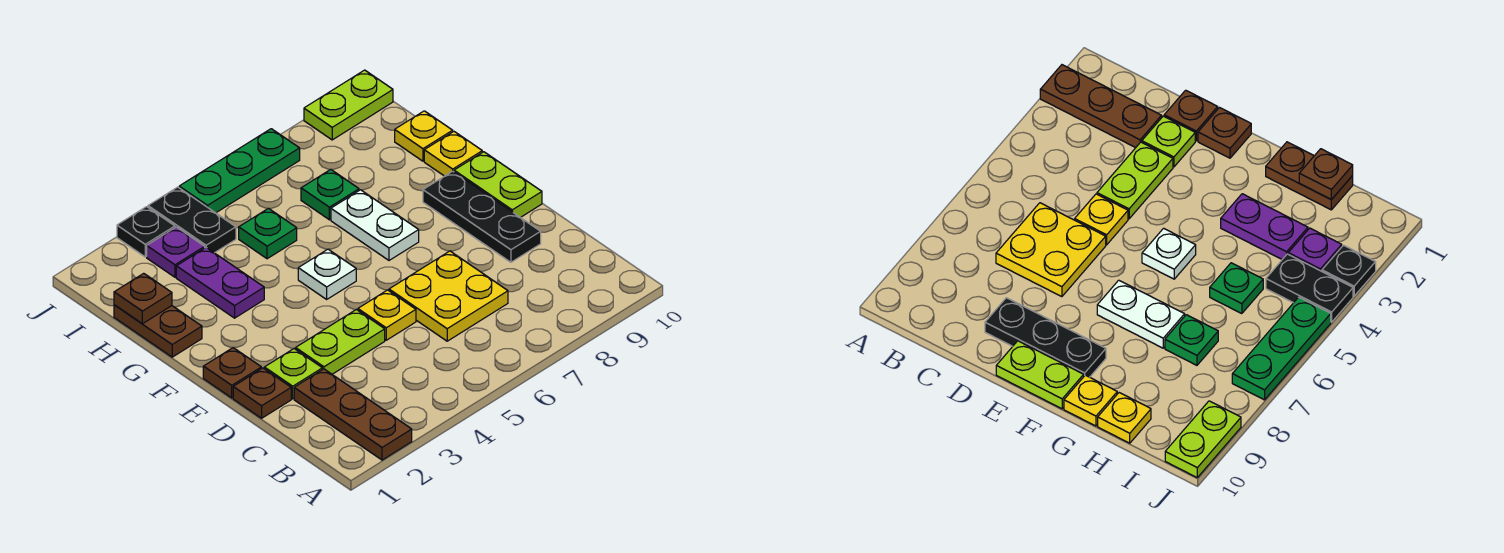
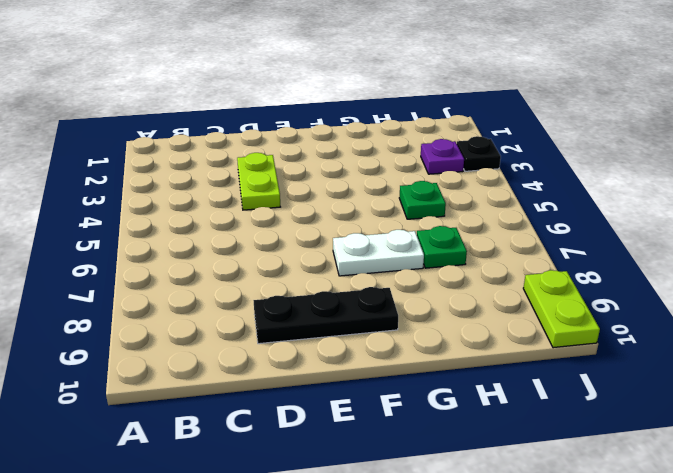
none -> brown plate A2:C2 level 1
none -> yellow plate C6:D7 level 1
none -> brown plate D1 level 1

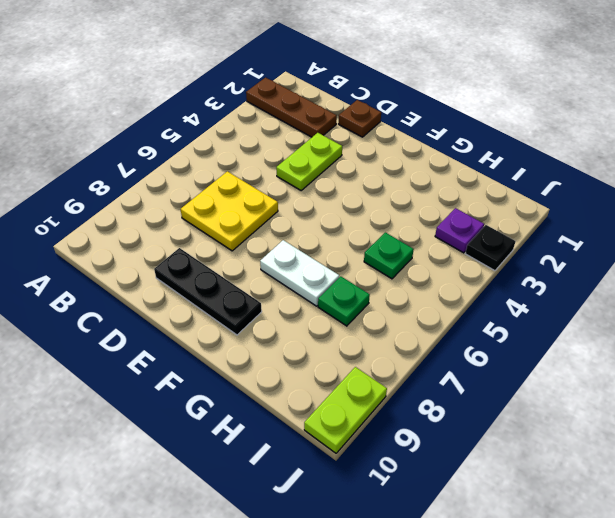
none -> lime plate D2 level 1
none -> yellow plate D5 level 1
none -> brown plate E1 level 1

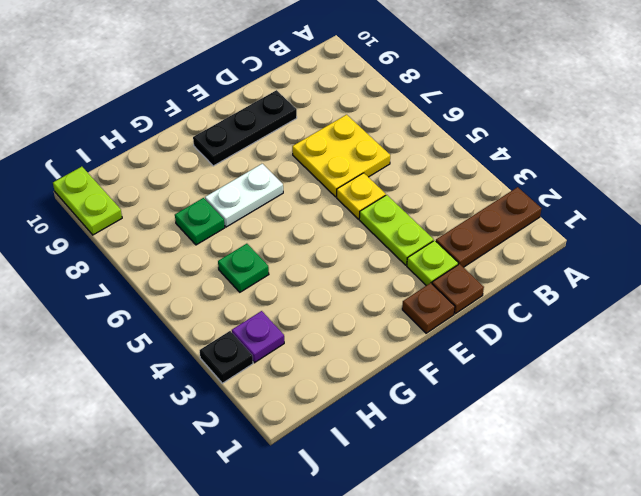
none -> lime plate E10:F10 level 1
none -> white plate F5 level 1
none -> brown plate G1:H1 level 1

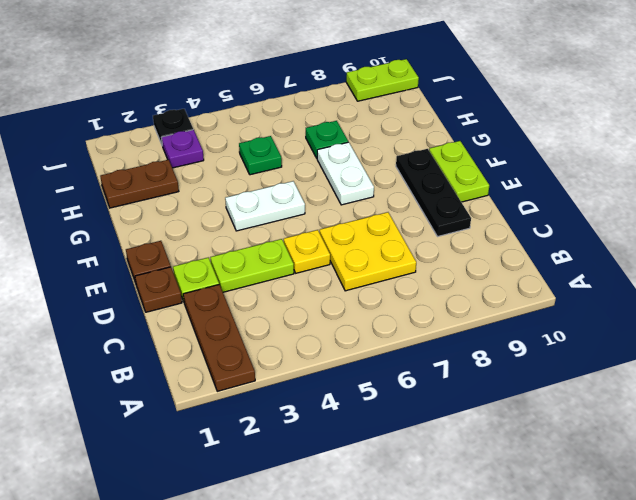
white plate F4:F5 level 1 -> white plate F5 level 1
brown plate H1:H2 level 1 -> brown plate G1:H1 level 1
none -> purple plate G3:H3 level 1
none -> yellow plate G10 level 1
none -> yellow plate H10 level 1

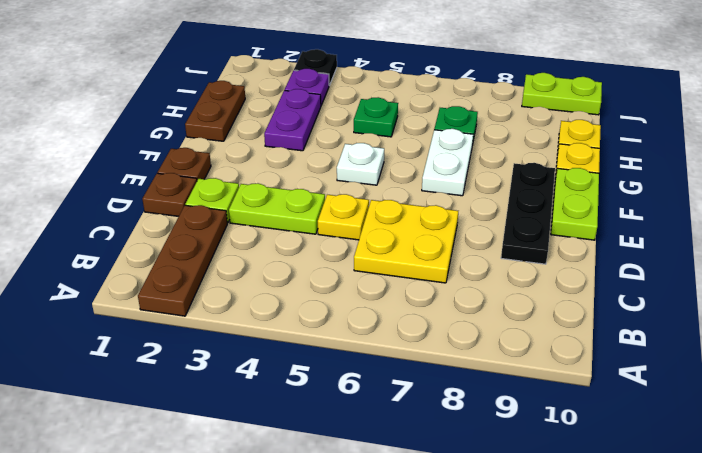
none -> black plate I4:J4 level 1
none -> green plate J5:J7 level 1
none -> brown plate H1 level 2

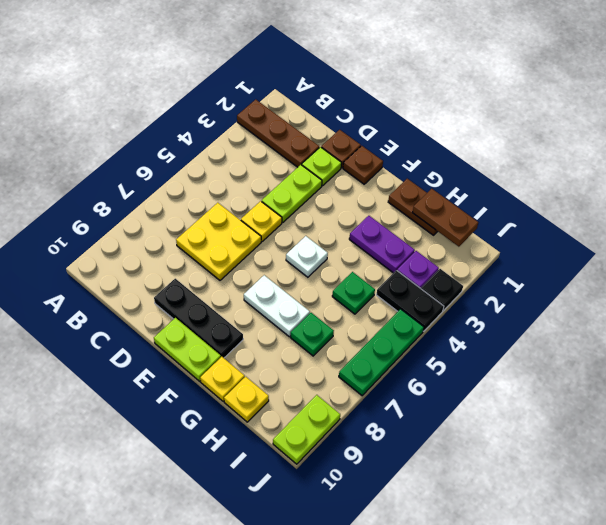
brown plate H1:I1 level 2 -> brown plate H1 level 2

